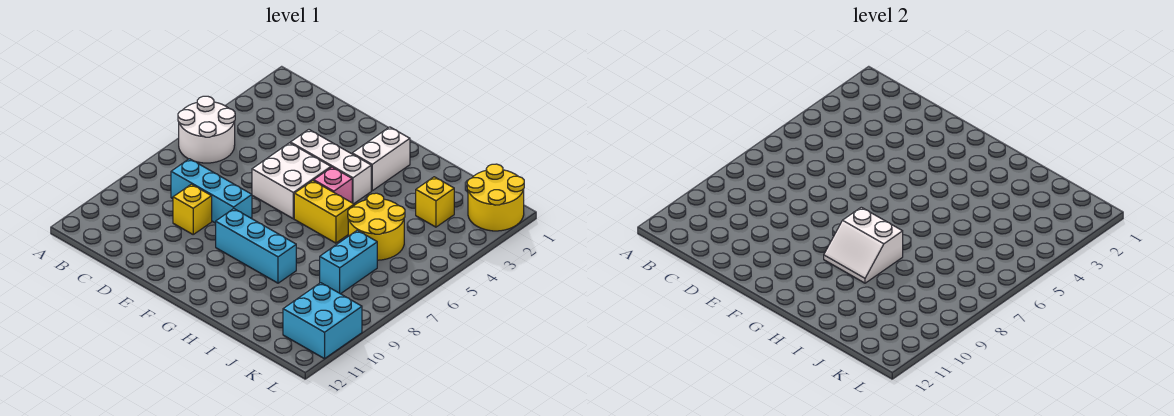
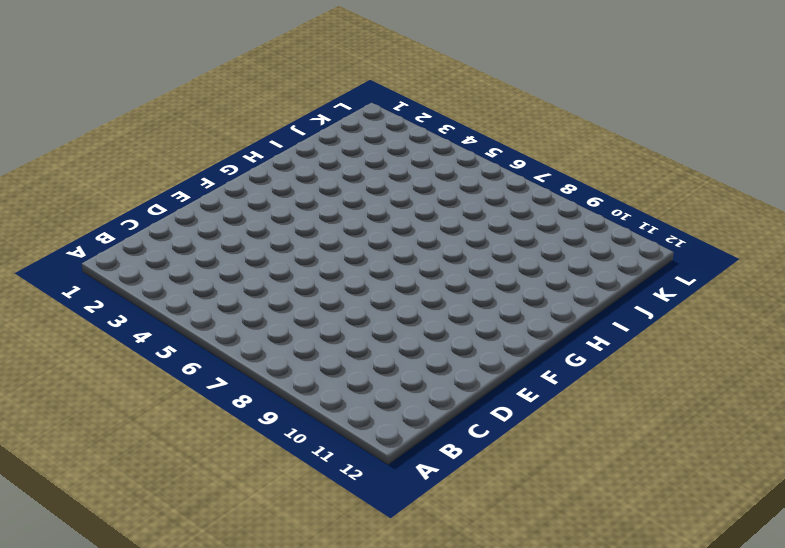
none -> white round brick A5:B6 level 1
none -> cyan brick C8:E8 level 1
none -> yellow brick D9 level 1

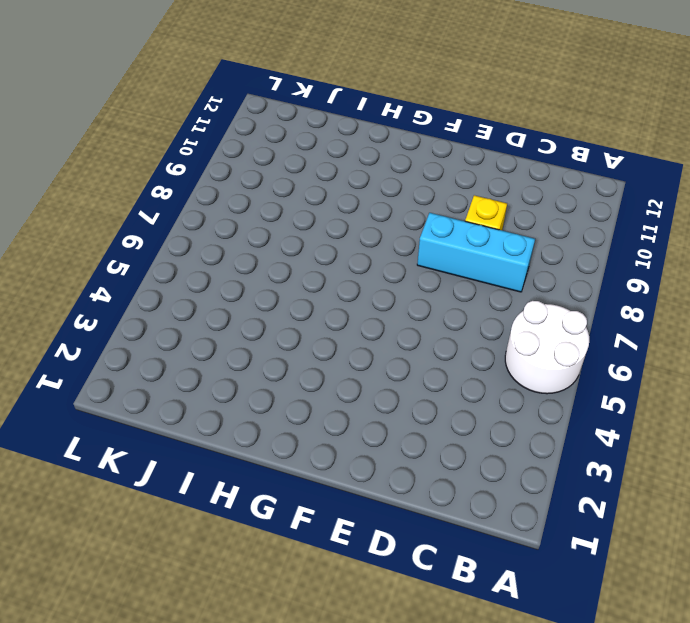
none -> white brick E4:G4 level 1
none -> white brick E5:F6 level 1
none -> cyan brick F9:H9 level 1

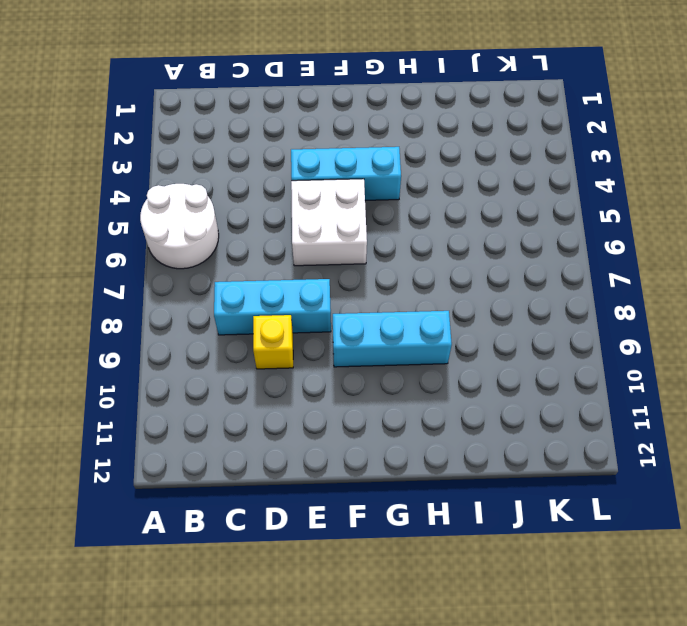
cyan brick E4:G4 level 1 -> white brick E4:G4 level 1
none -> white brick G2:G3 level 1
none -> pink brick G5 level 1
none -> yellow brick G6:H6 level 1

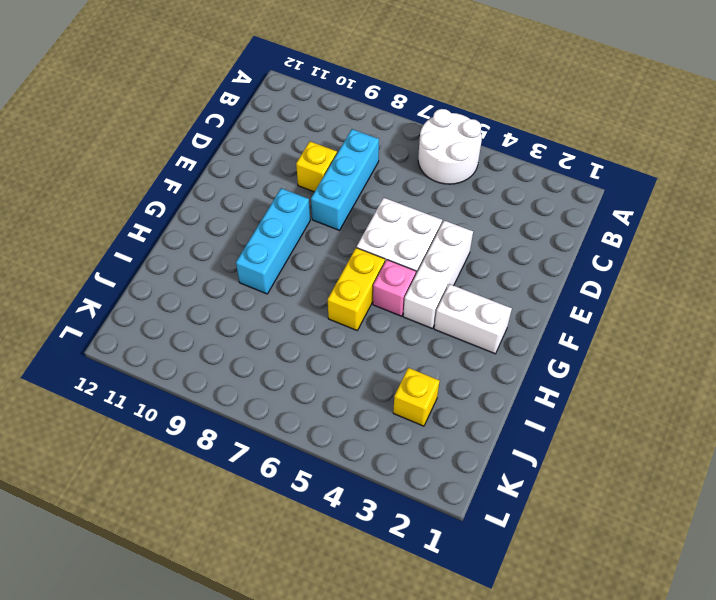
none -> yellow round brick I5:J6 level 1
none -> cyan brick J7:J8 level 1
none -> yellow round brick K1:L2 level 1

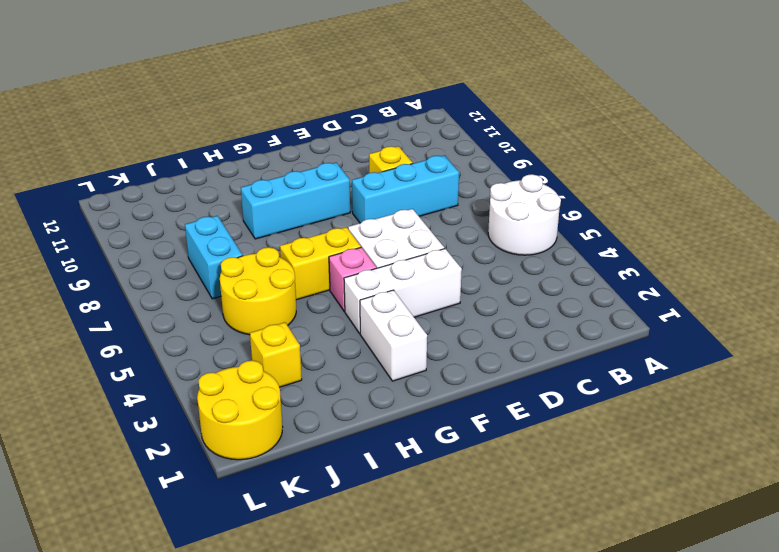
none -> cyan brick K10:L11 level 1
none -> white slope G8:H9 level 2 top 8

